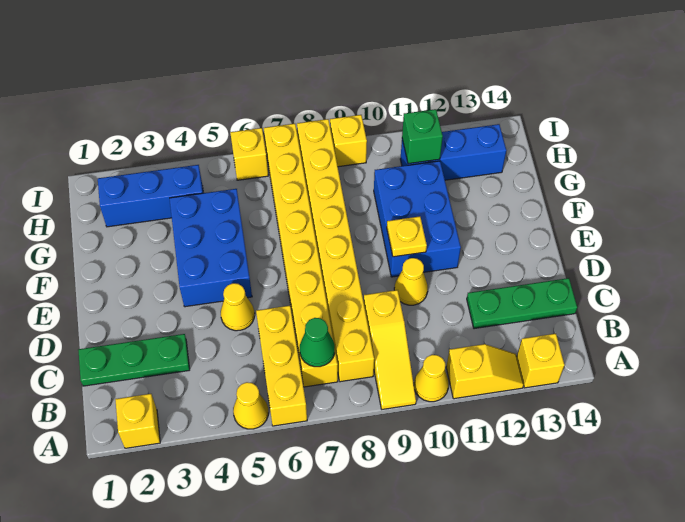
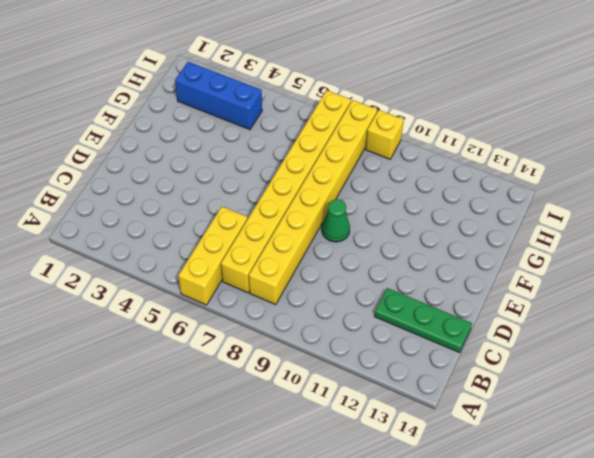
green cone E9 level 1 -> green cone B7 level 2
none -> yellow brick A2 level 1
none -> yellow cone A5 level 1
none -> yellow slope A9:C9 level 1 top C

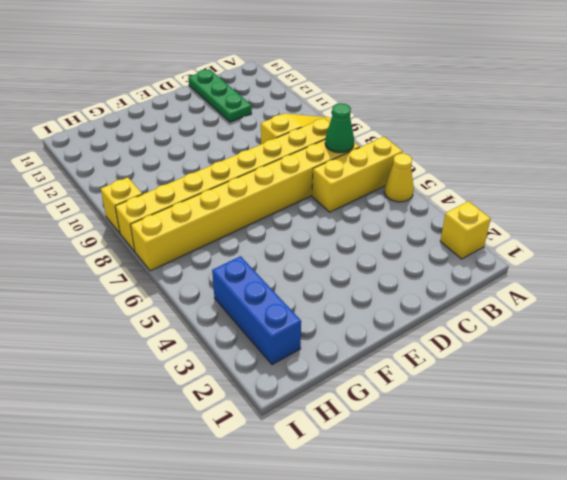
none -> yellow cone A10 level 1
none -> yellow slope A11:A12 level 1 top 11
none -> yellow brick A13 level 1

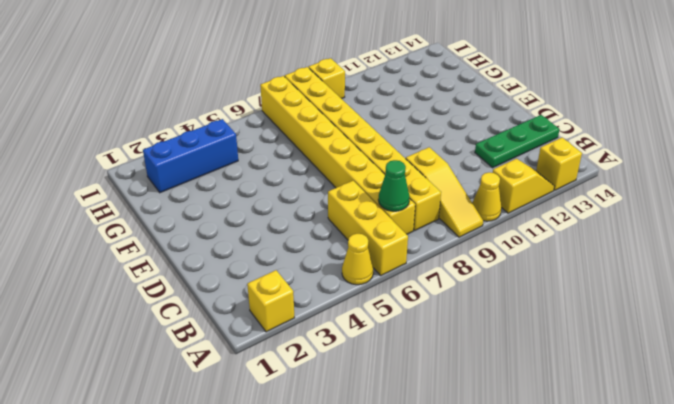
none -> green plate C1:C3 level 1
none -> yellow cone D5 level 1
none -> yellow cone D10 level 1

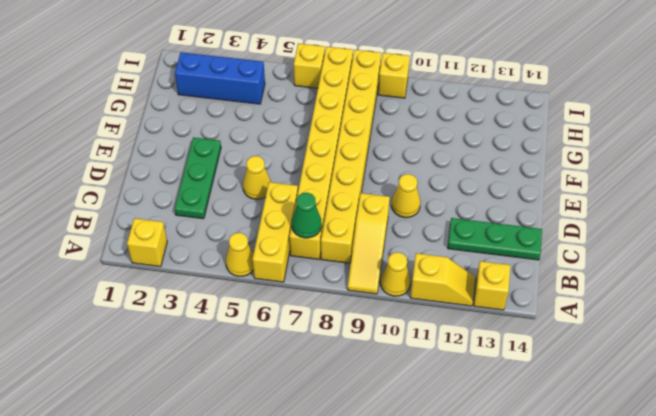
green plate C3:E3 level 1 -> green plate C1:C3 level 1
none -> blue brick E4:G5 level 1
none -> blue brick E10:G11 level 1
none -> blue brick H11:H13 level 1

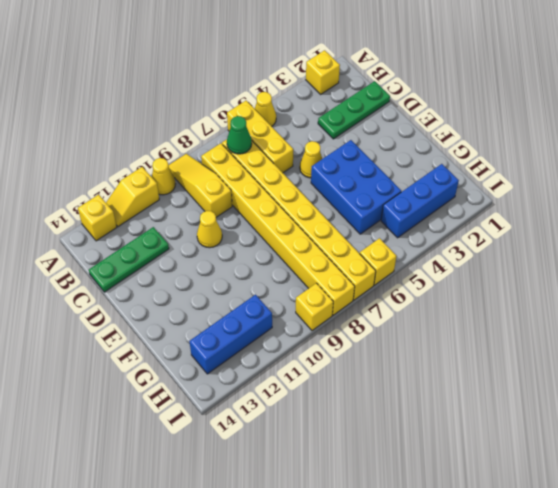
none -> blue brick E10:G11 level 1
none -> yellow plate E10 level 2
none -> green brick H11 level 2

